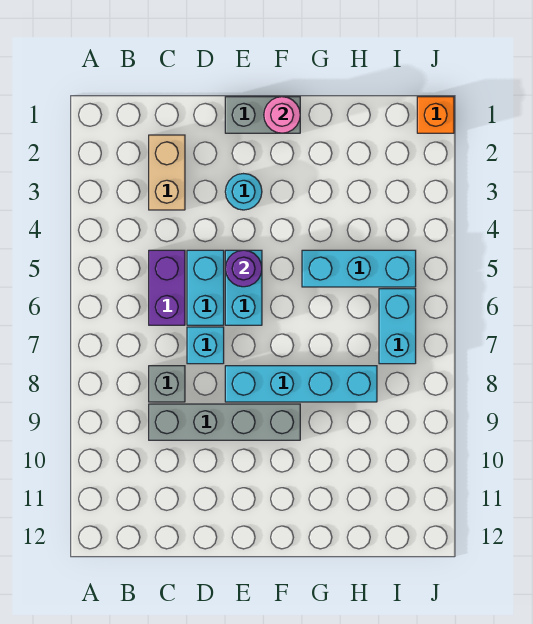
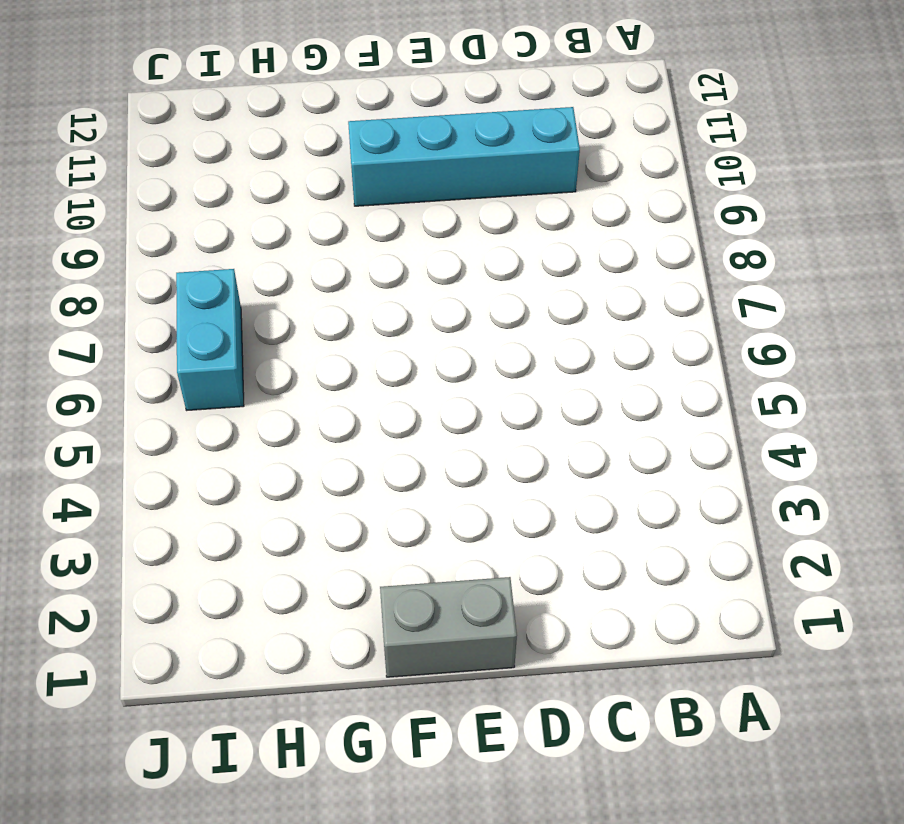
cyan brick C10:F10 level 1 -> cyan brick E8:H8 level 1
none -> tan brick C2:C3 level 1
none -> purple brick C5:C6 level 1
none -> grey brick C8 level 1

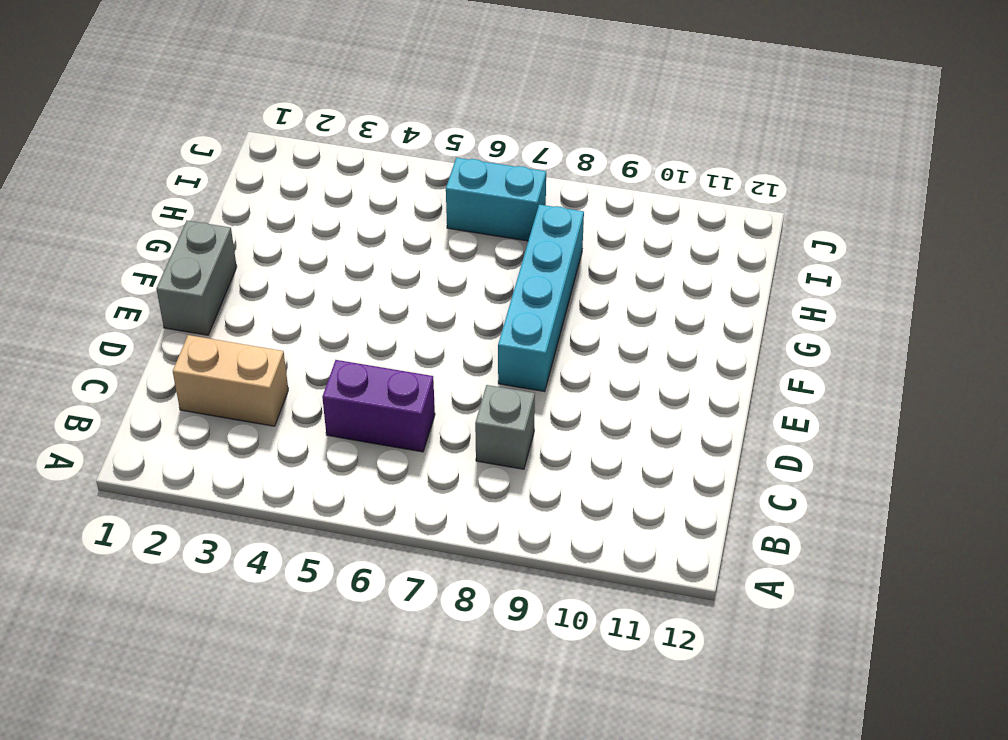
none -> grey brick C9:F9 level 1
none -> cyan brick D5:D6 level 1
none -> cyan brick D7 level 1

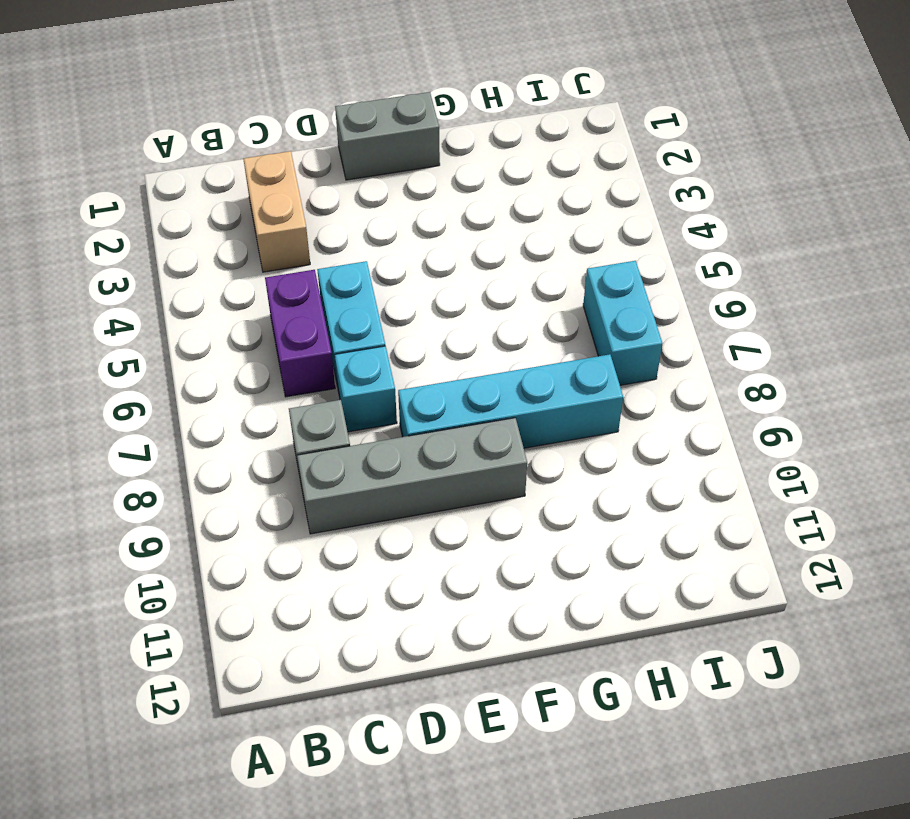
none -> cyan round brick E3 level 1
none -> cyan brick E5:E6 level 1
none -> cyan brick G5:I5 level 1

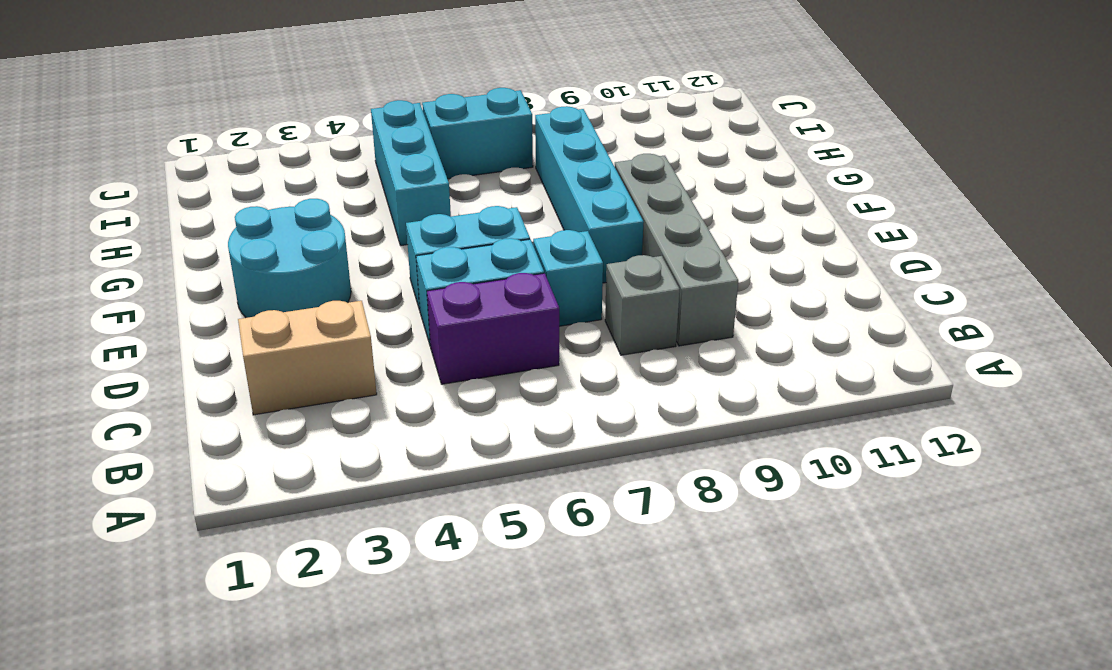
cyan round brick E2:F3 level 1 -> cyan round brick E3 level 1
none -> grey brick E1:F1 level 1
none -> orange brick J1 level 1
none -> purple round brick E5 level 2

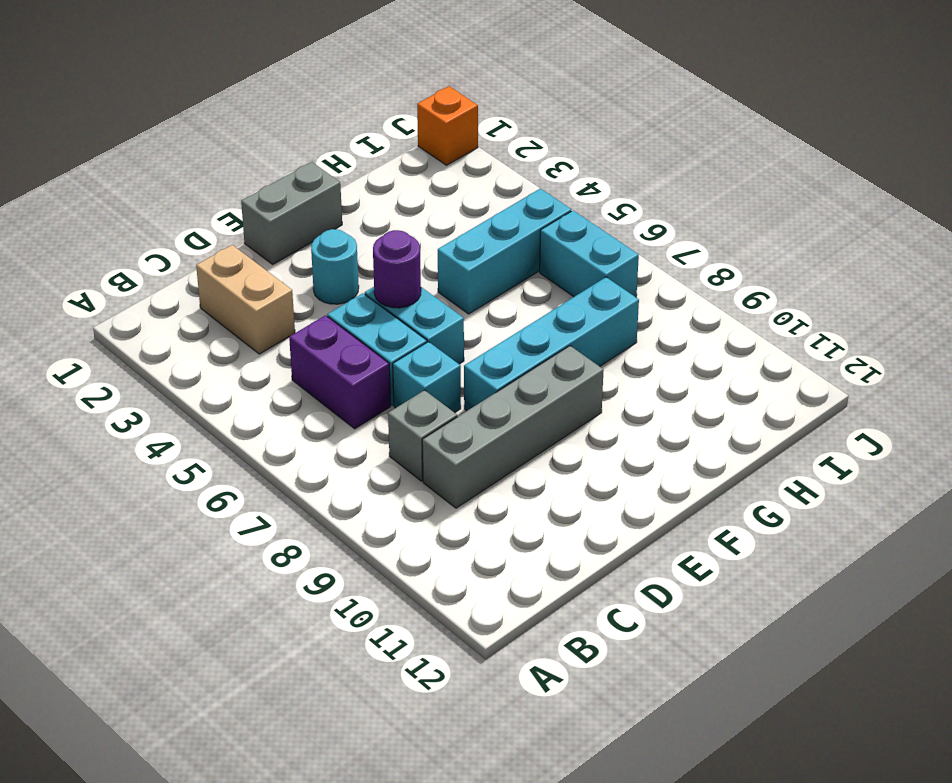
none -> pink round brick F1 level 2

